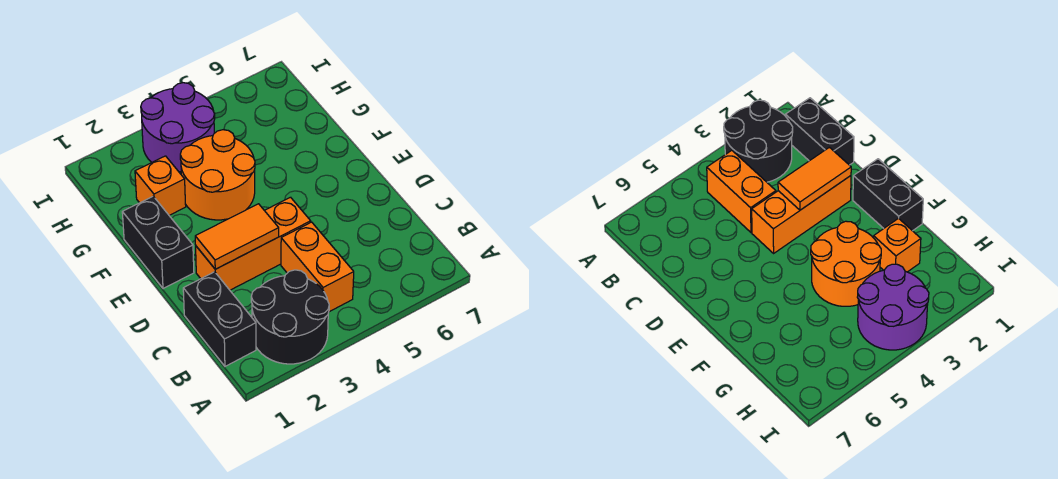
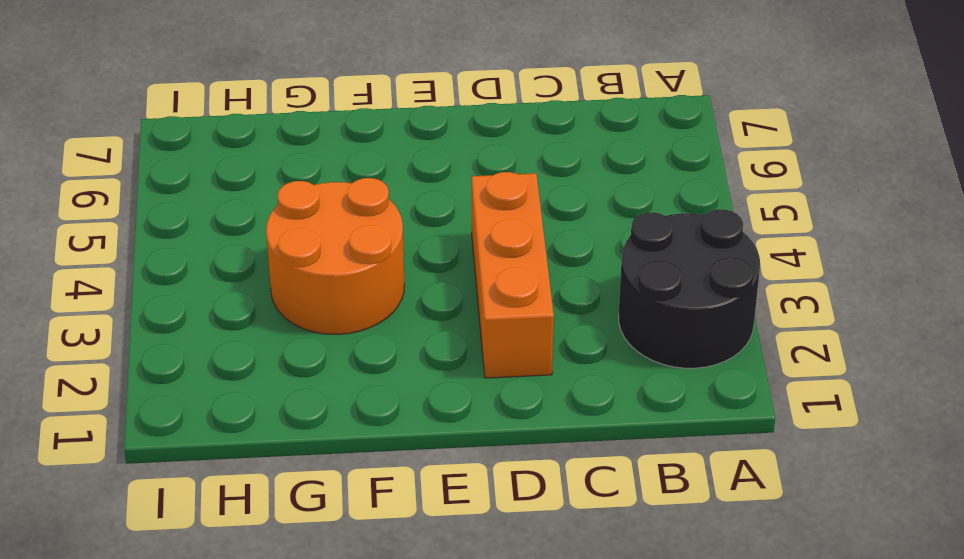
none -> black brick B1:C1 level 1
none -> orange brick B4:C4 level 1

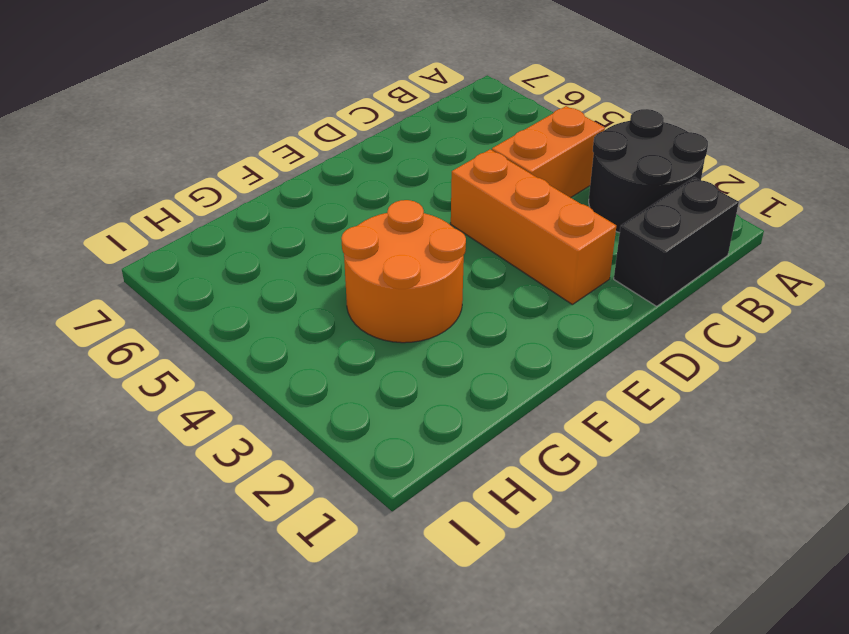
none -> black brick E1:F1 level 1
none -> orange brick G2 level 1

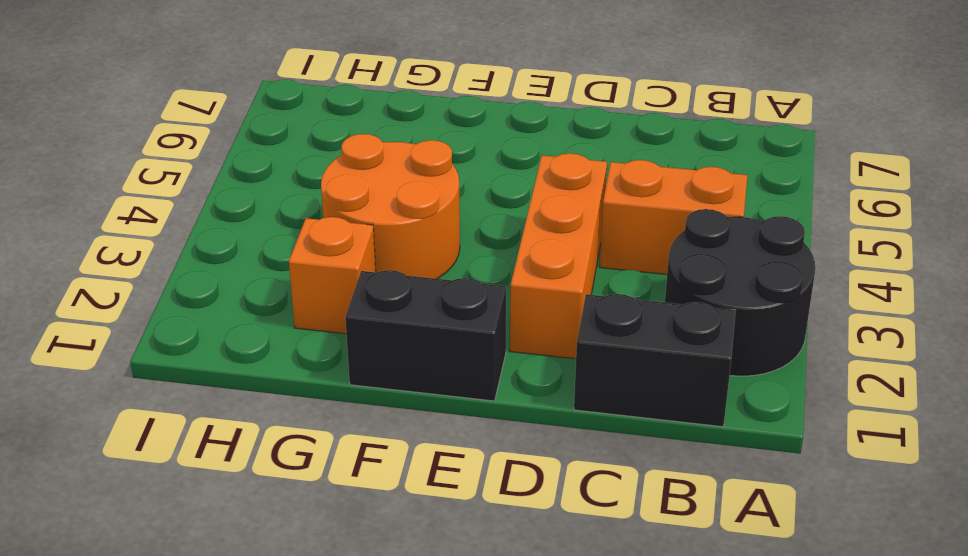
none -> purple round brick H3:I4 level 1
none -> orange tile D2:D3 level 2

